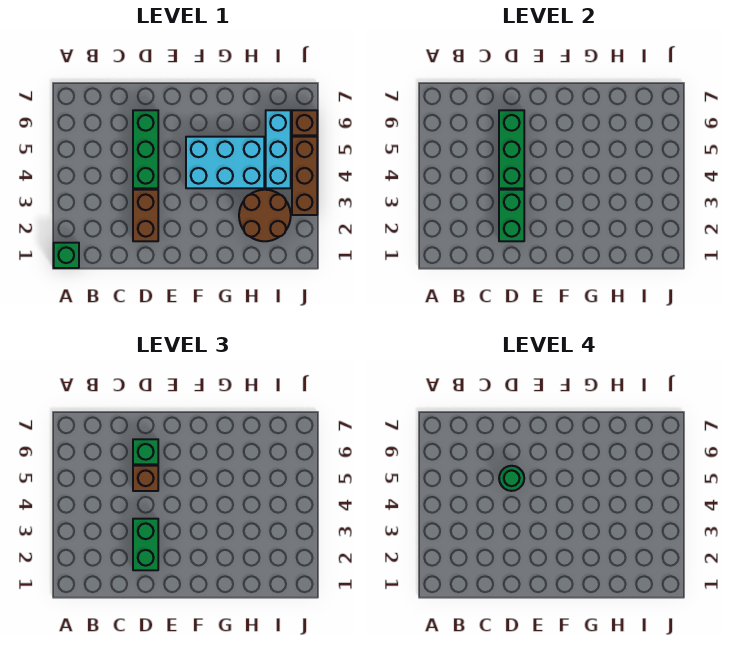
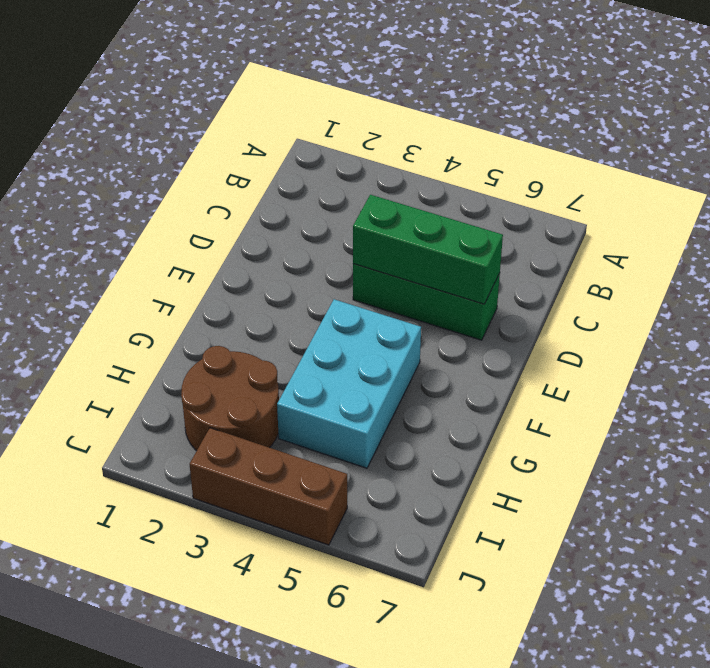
none -> green brick A1 level 1
none -> brown brick D2:D3 level 1
none -> cyan brick I4:I6 level 1

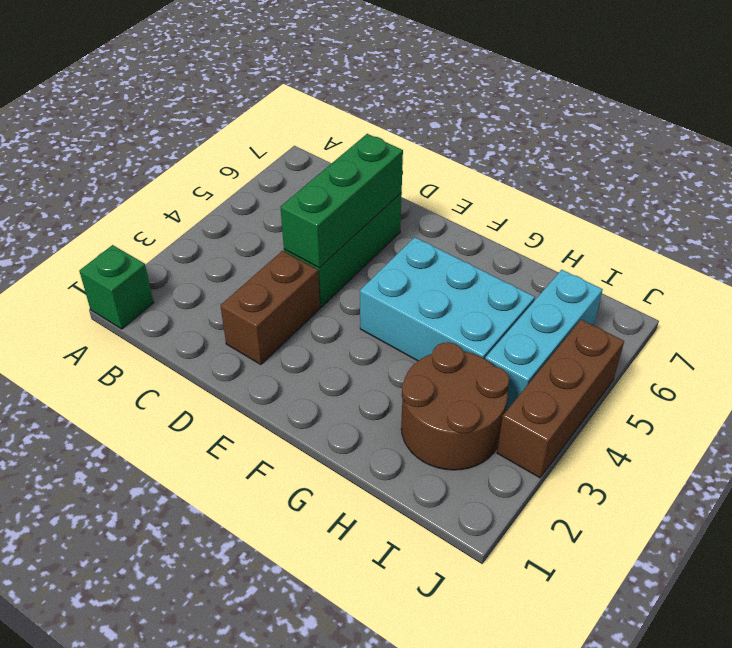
none -> brown brick J6 level 1
none -> green brick D2:D3 level 2
none -> green brick D2:D3 level 3

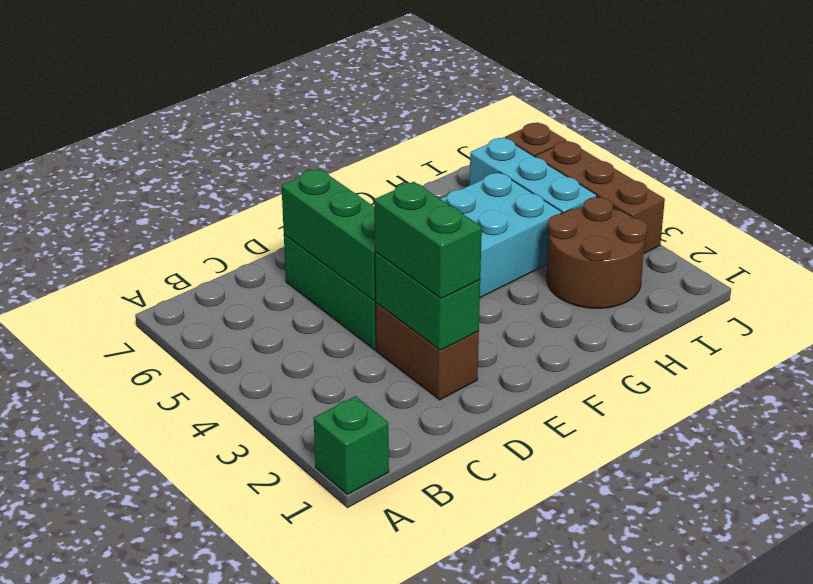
none -> brown brick D5 level 3
none -> green brick D6 level 3
none -> green round brick D5 level 4

